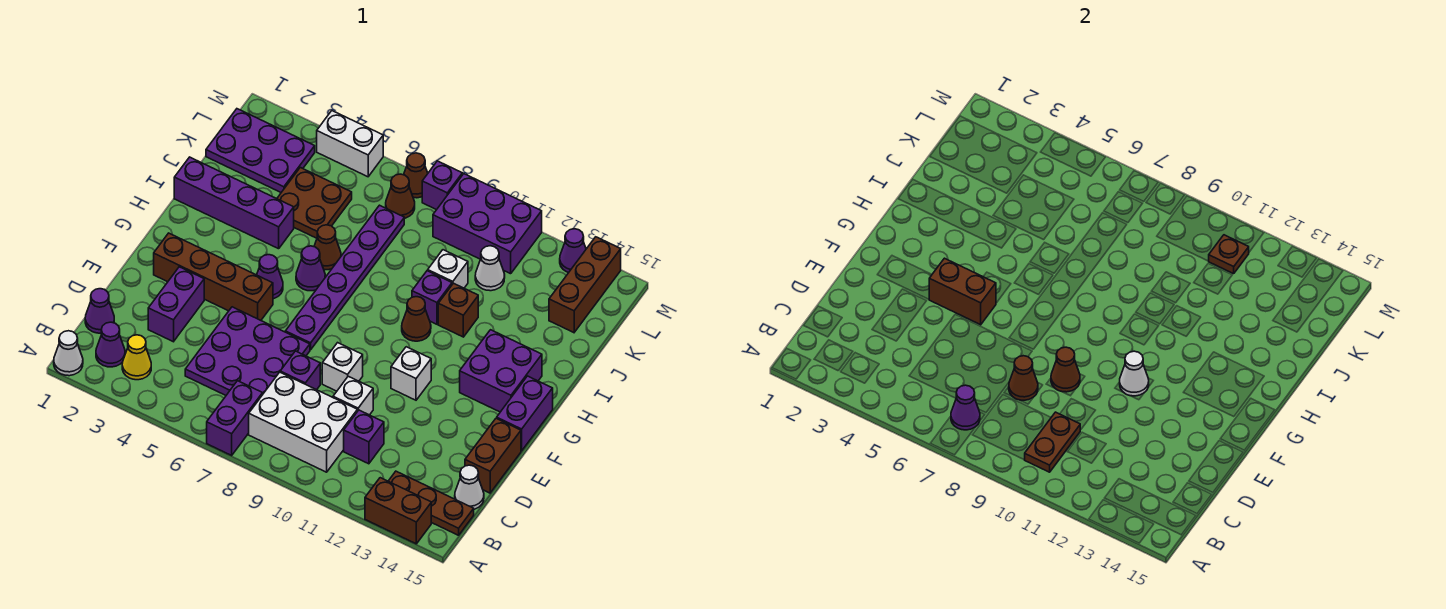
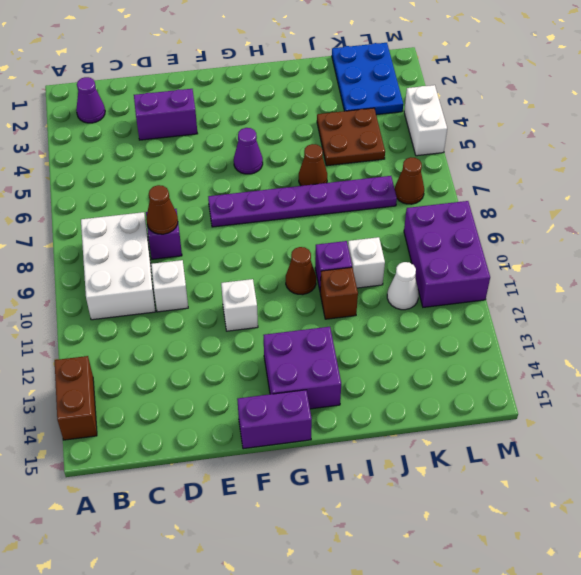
blue plate K1:L3 level 1 -> purple plate K1:L3 level 1
none -> white cone A1 level 1
none -> purple brick A7:B7 level 1
none -> yellow cone B3 level 1
none -> brown plate B13:B15 level 1

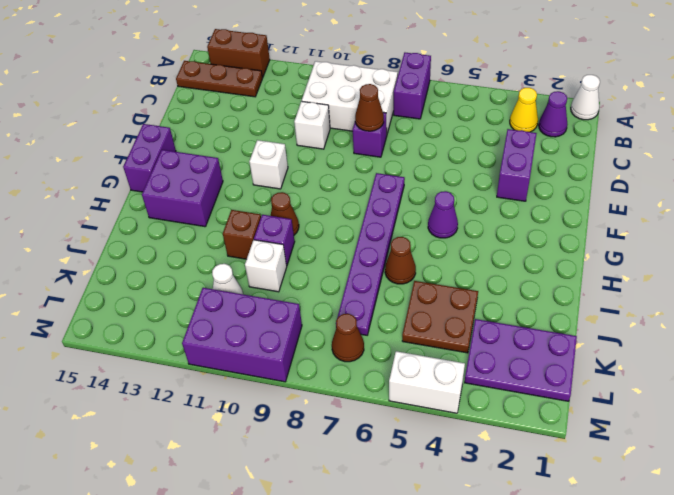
none -> purple cone C1 level 1
none -> purple plate C5:E7 level 1
none -> purple brick C11 level 1
none -> white cone C15 level 1

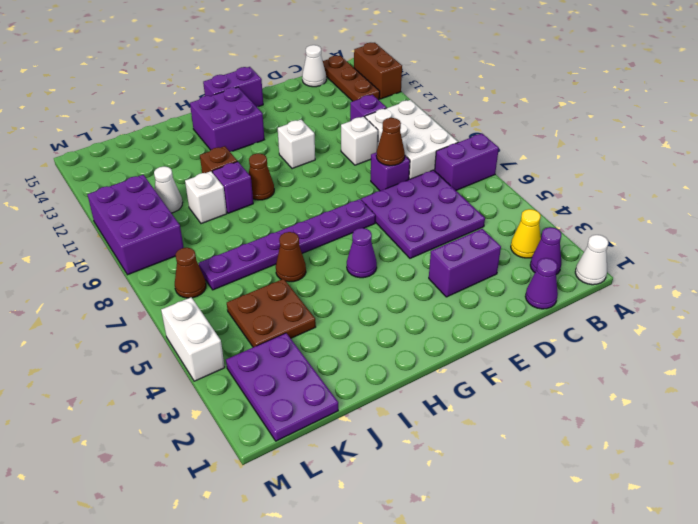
none -> brown brick D15:E15 level 1
none -> white brick E9 level 1
none -> brown brick F2:F5 level 1
none -> purple cone H6 level 1

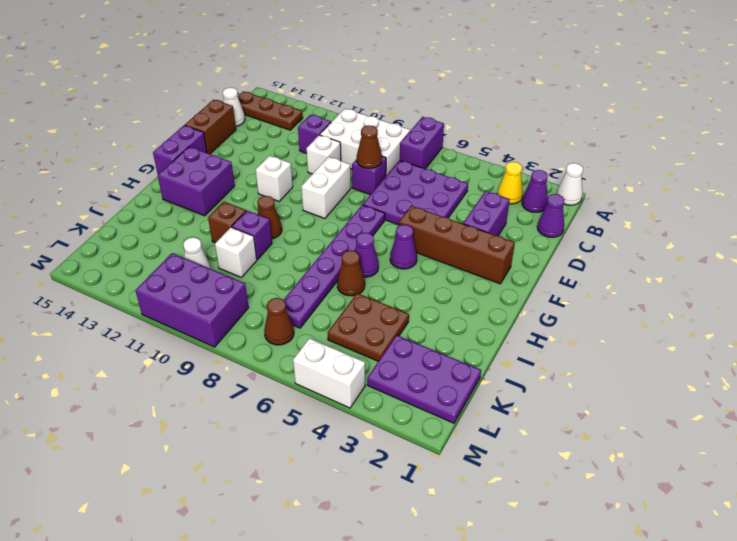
white brick E9:F9 level 1 -> white brick E9 level 1
none -> brown brick A13:A14 level 1
none -> purple brick I1:I4 level 1
none -> brown brick K14:M14 level 1
none -> brown cone M7 level 1

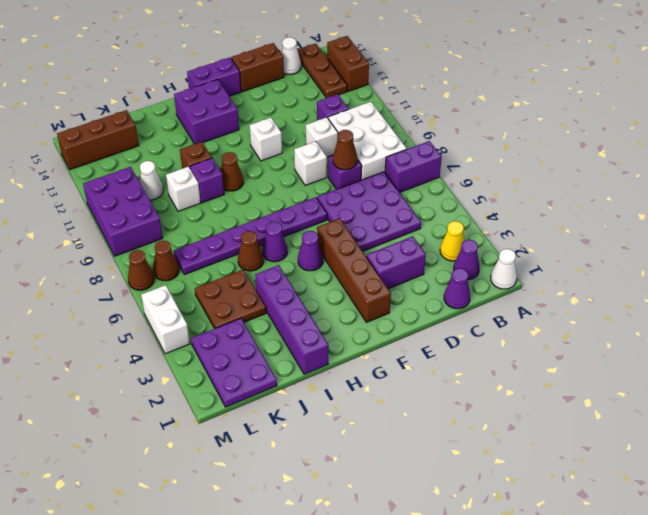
none -> purple brick M8 level 1
none -> purple cone M13 level 1
none -> purple cone B7 level 2
none -> brown plate B10:C10 level 2

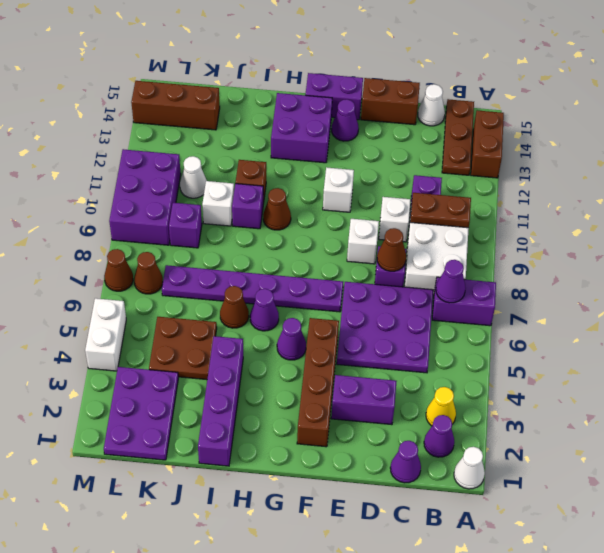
purple cone F14 level 1 -> purple cone M13 level 1
purple brick K9 level 1 -> purple brick M8 level 1
none -> brown cone E9 level 2
none -> brown brick F4:F5 level 2
none -> white cone F11 level 2
none -> brown plate L11 level 2

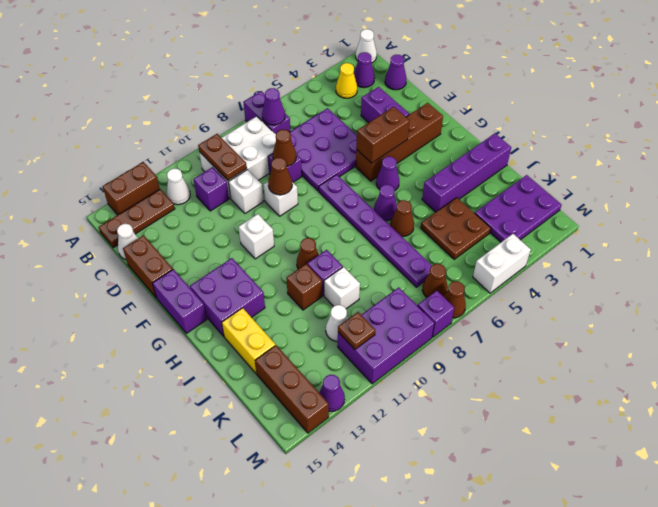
white cone B12 level 1 -> white cone F11 level 2
yellow brick I14:J14 level 1 -> none

